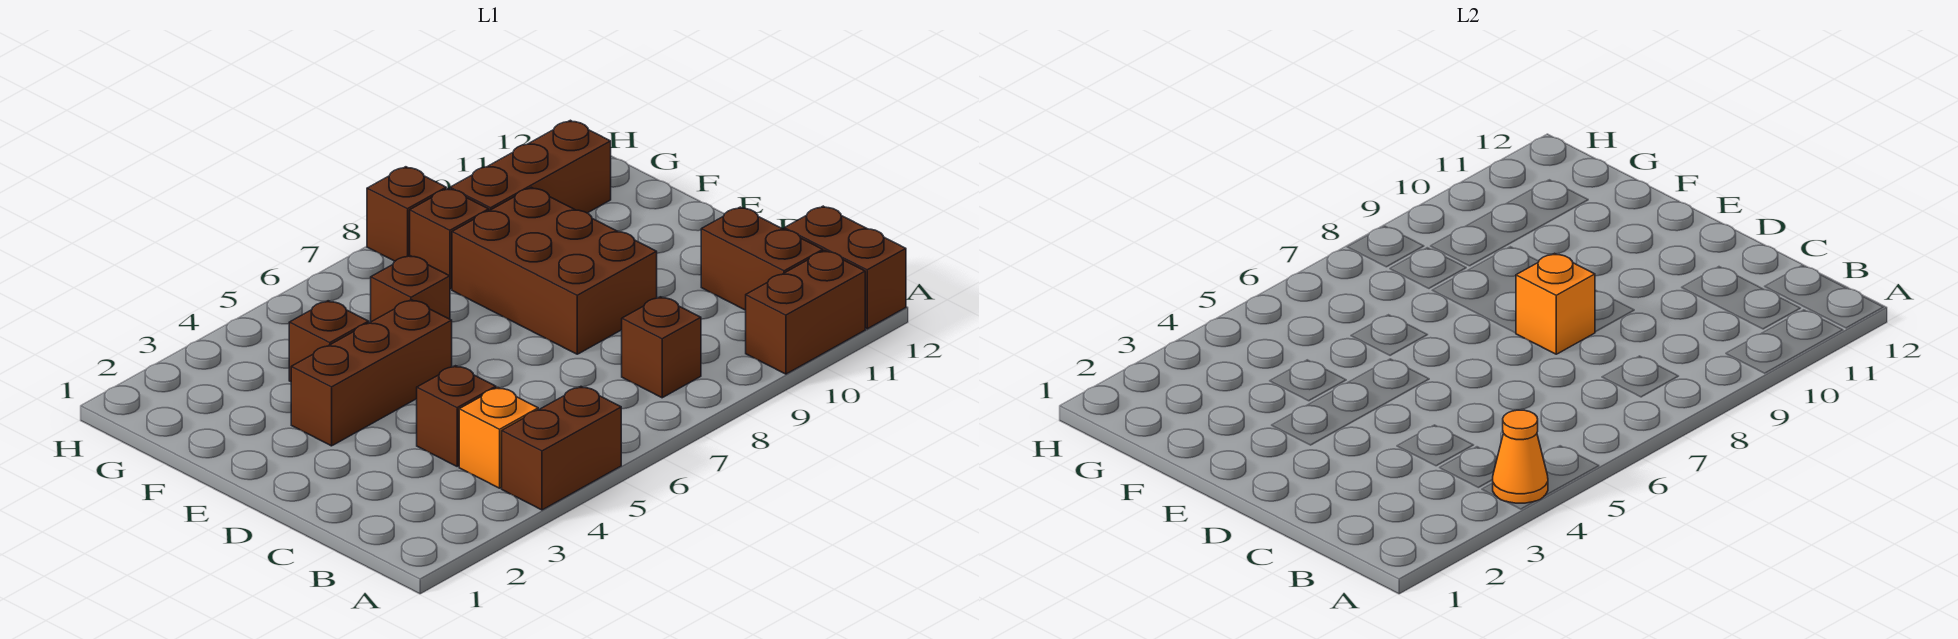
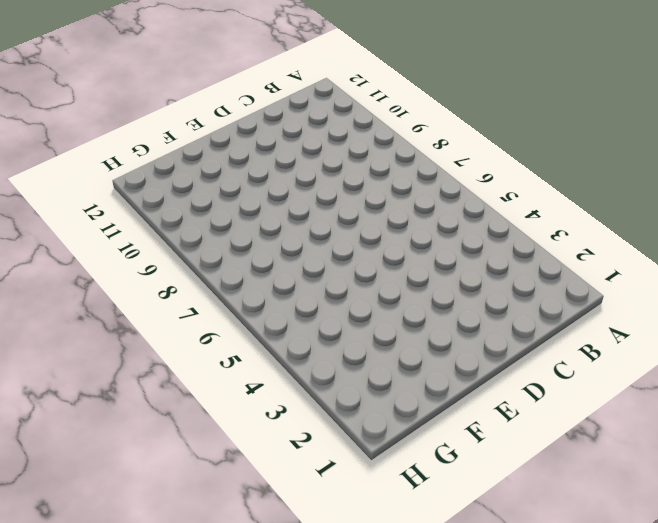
none -> brown brick A4:A5 level 1
none -> brown brick A10:A11 level 1
none -> brown brick A12:B12 level 1

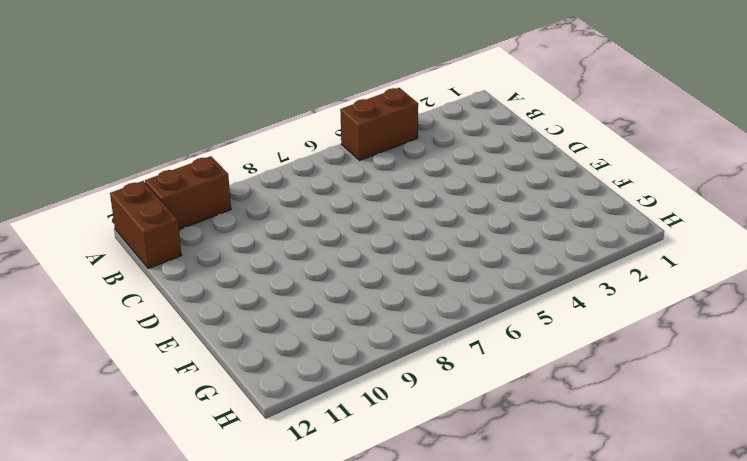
none -> orange brick B4 level 1
none -> brown brick B8 level 1
none -> brown brick B11:C11 level 1

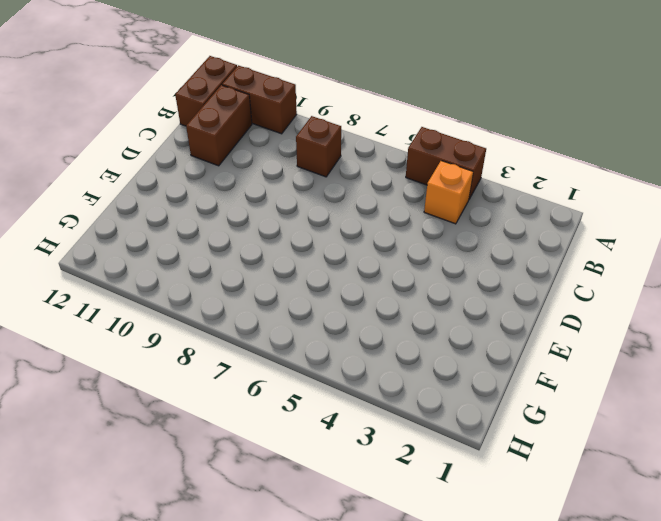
none -> brown brick C4 level 1
none -> brown brick D8:F9 level 1
none -> brown brick E3:E5 level 1

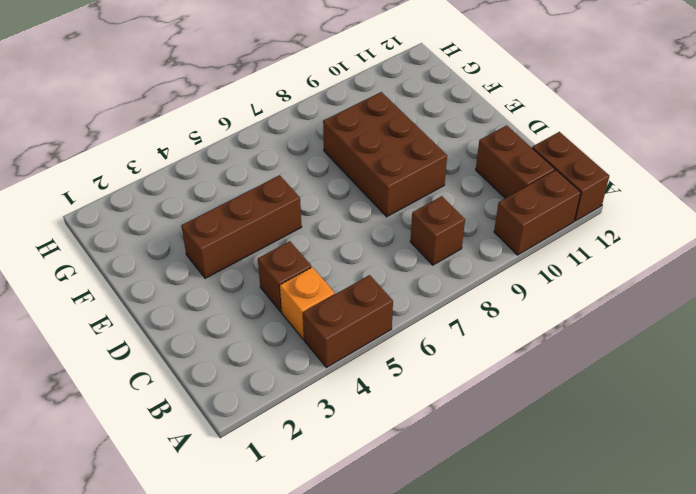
none -> brown brick F4 level 1
none -> brown brick F6 level 1
none -> brown brick G8 level 1

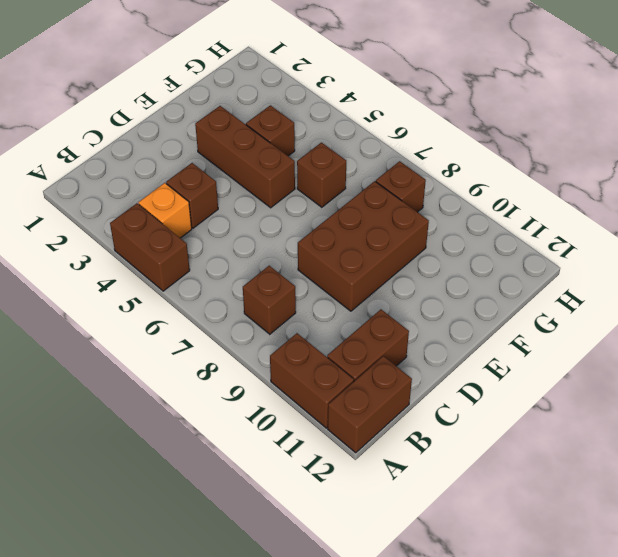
none -> brown brick G9:G11 level 1
none -> brown brick H8 level 1
none -> orange cone A4 level 2

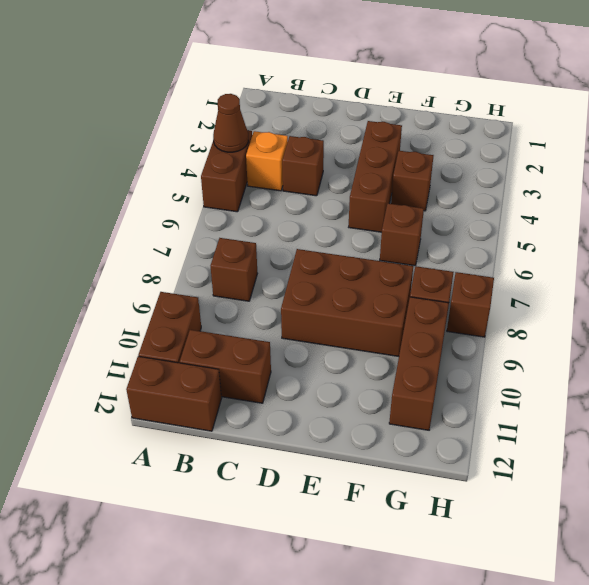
brown cone A4 level 2 -> orange cone A4 level 2
none -> orange brick D8 level 2

